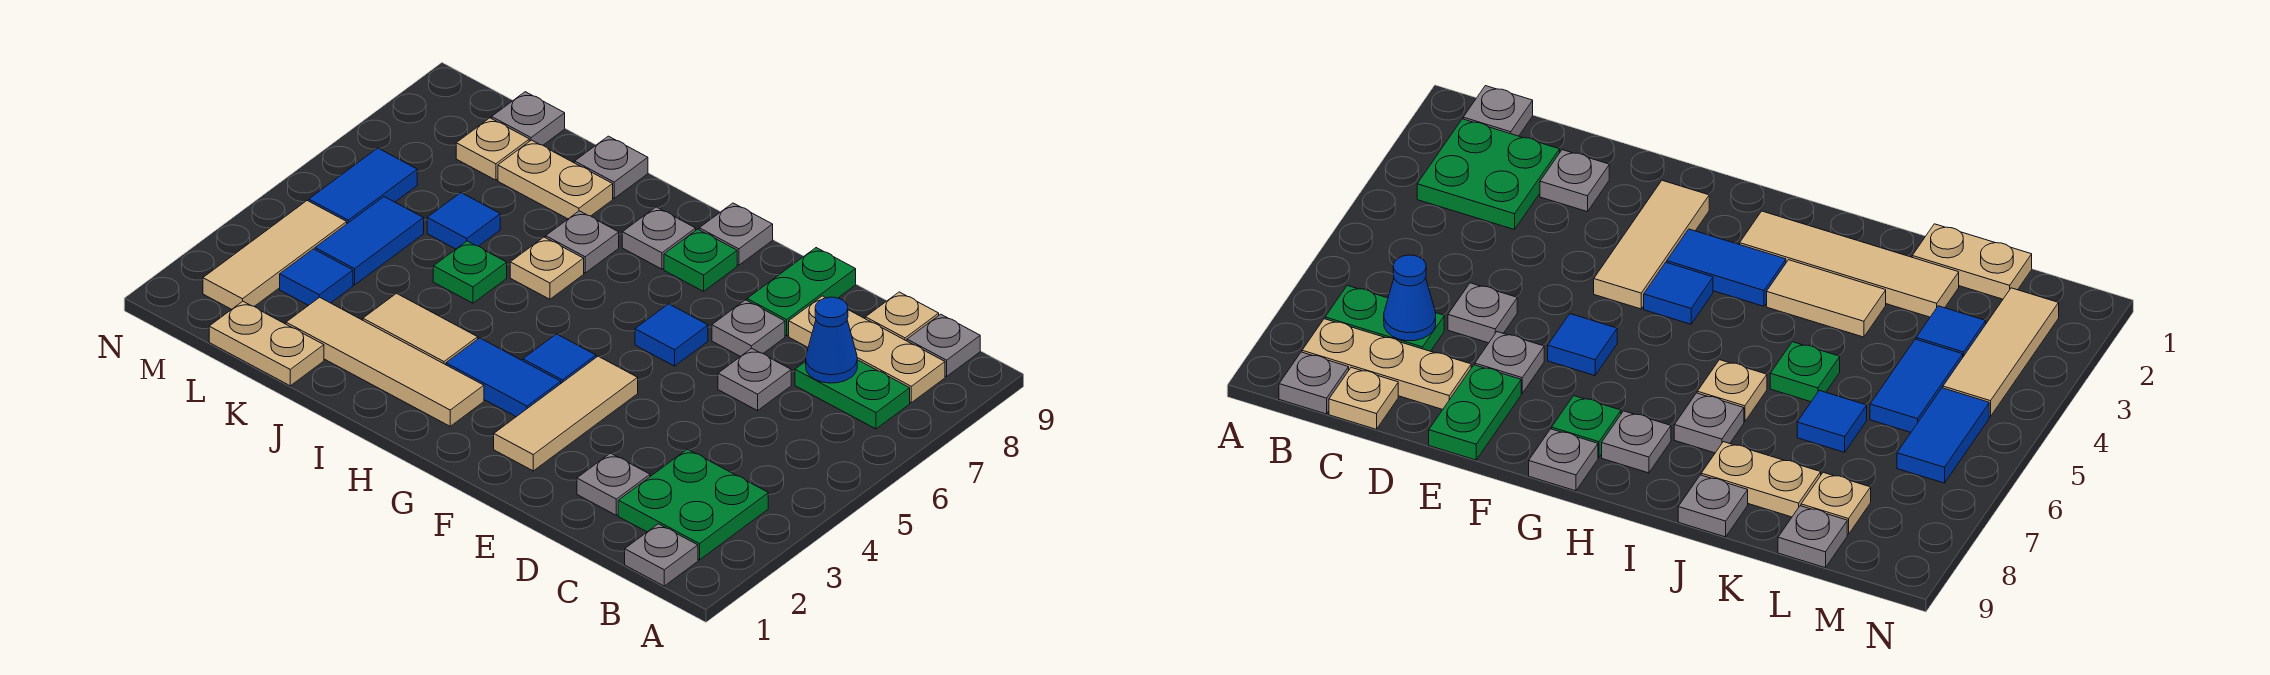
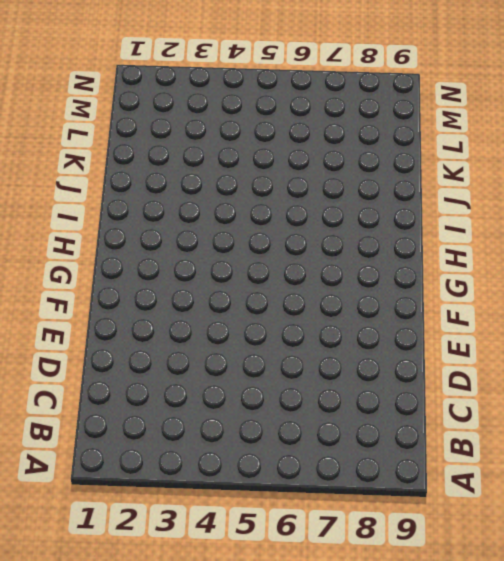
none -> grey plate B1 level 1
none -> green plate B2:C3 level 1
none -> green plate B7:C7 level 1
none -> tan plate B8:D8 level 1

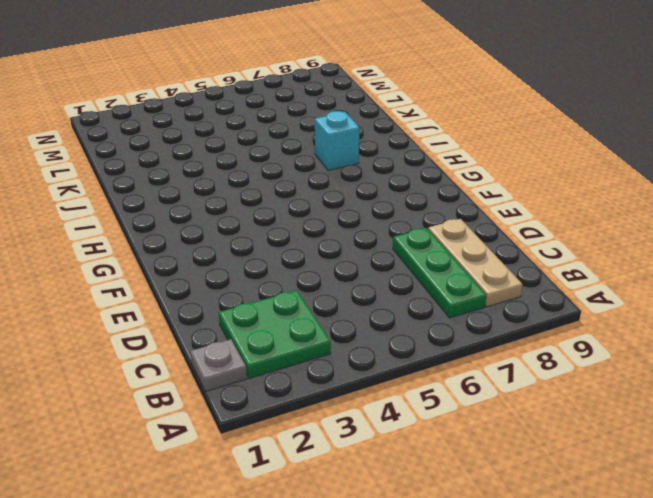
green plate B7:D7 level 1 -> green plate B7:C7 level 1
cyan brick I7 level 1 -> grey plate I7 level 1
none -> grey plate B9 level 1
none -> tan plate C9 level 1
none -> grey plate D2 level 1
none -> grey plate D6 level 1

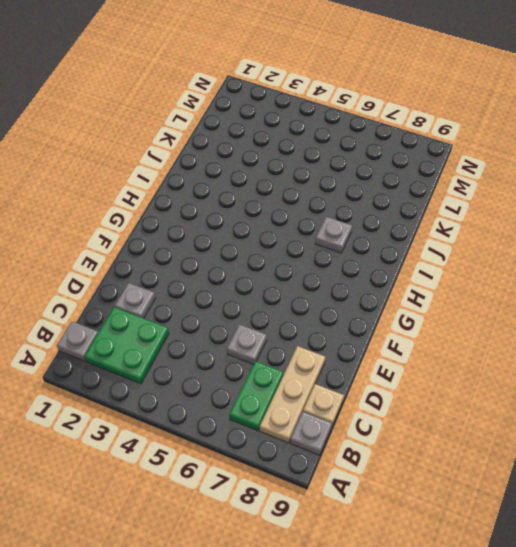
none -> grey plate E7 level 1
none -> green plate E8:E9 level 1
none -> tan tile F2:F4 level 1
none -> blue tile F6 level 1

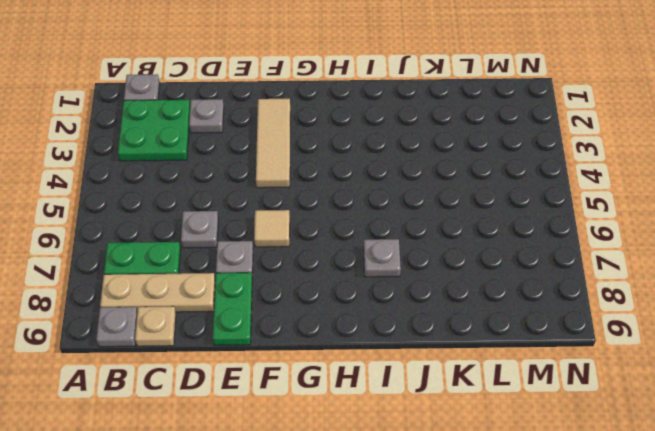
tan tile F6 level 1 -> blue tile F6 level 1
none -> blue tile G3:H3 level 1
none -> blue tile G4 level 1
none -> green plate G8 level 1
none -> grey plate G9 level 1

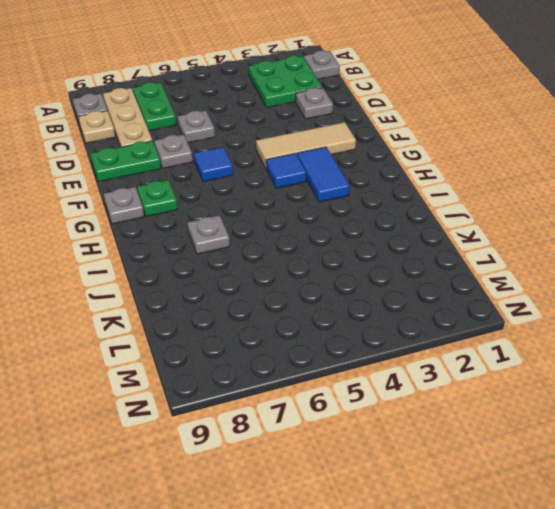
none -> tan tile H2:K2 level 1
none -> grey plate H8 level 1
none -> tan tile I3:J3 level 1
none -> tan plate I6 level 1

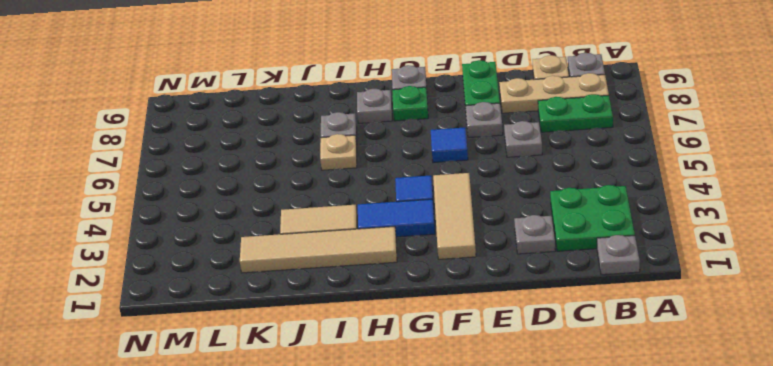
none -> green plate J5 level 1
none -> tan plate J8:K8 level 1
none -> grey plate J9 level 1
none -> tan plate K1:L1 level 1

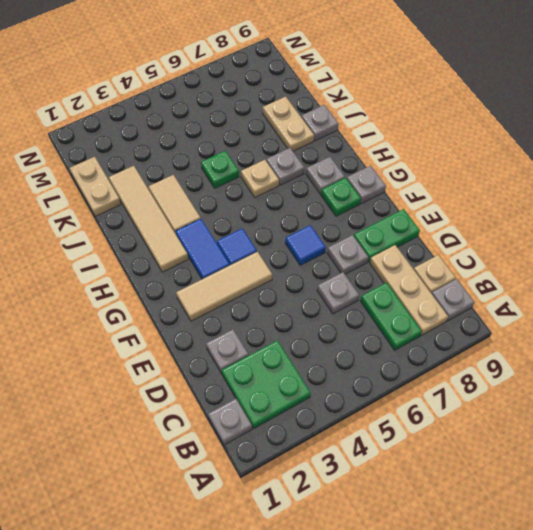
none -> blue tile K6 level 1
none -> blue tile L3 level 1
none -> blue tile L4:L5 level 1
none -> tan plate L8 level 1

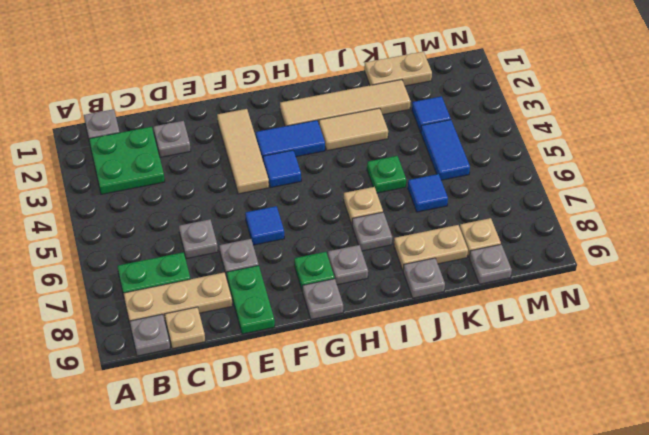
none -> tan tile M2:M4 level 1
none -> blue tile M5:M6 level 1
none -> blue cone C7 level 2

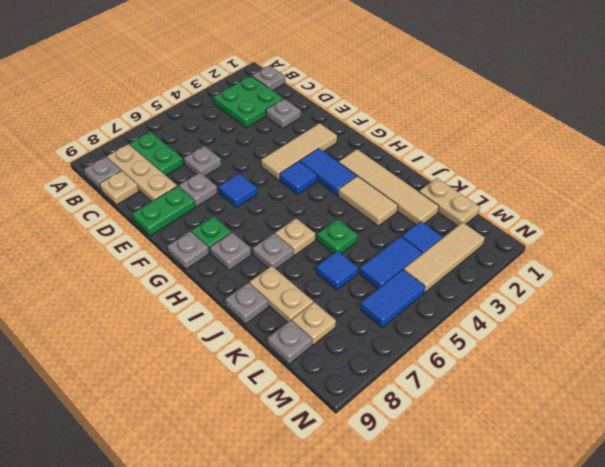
none -> blue cone C7 level 2

